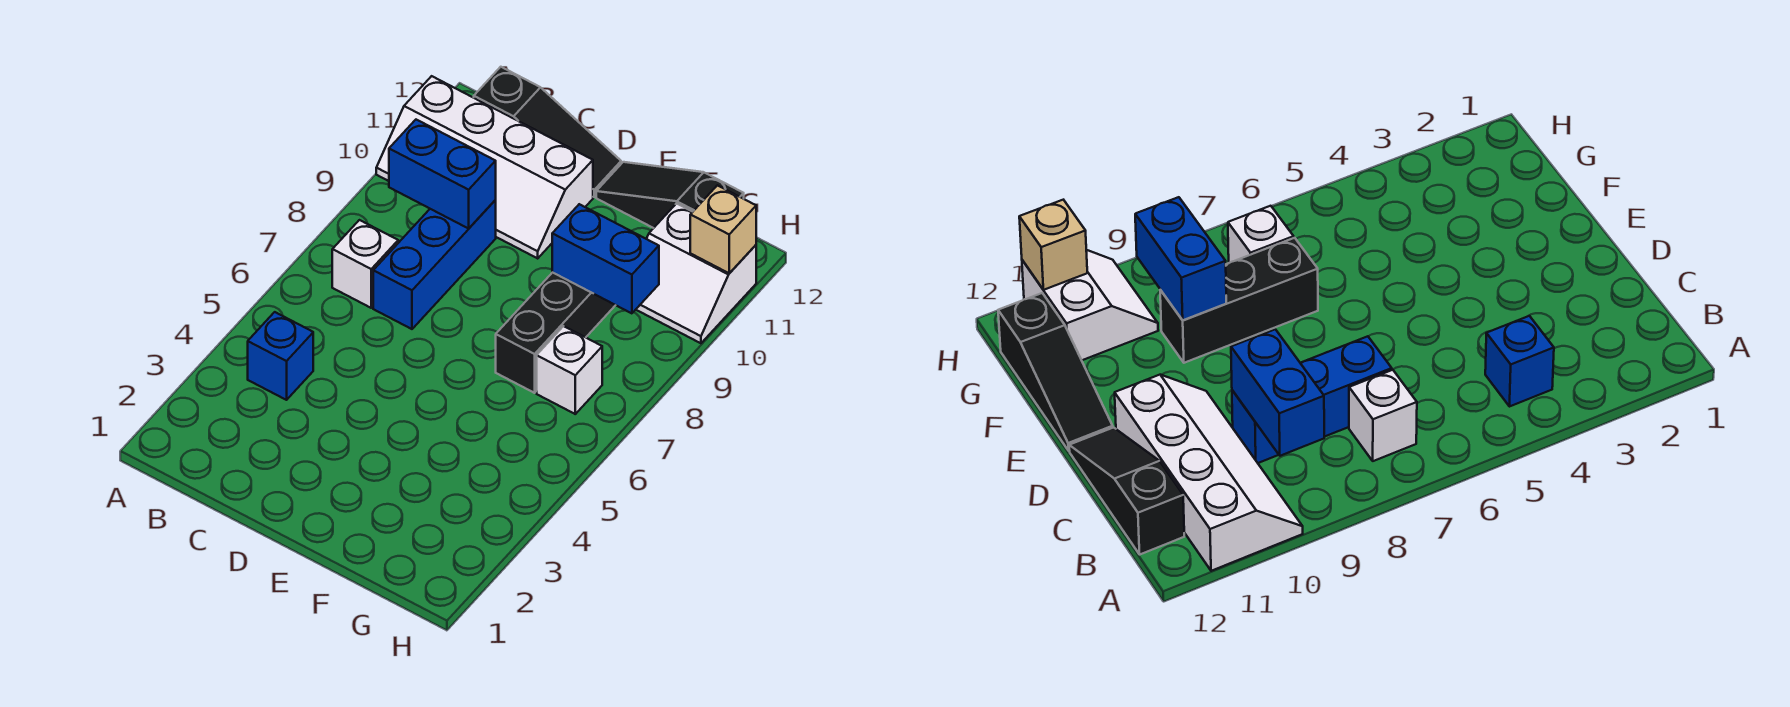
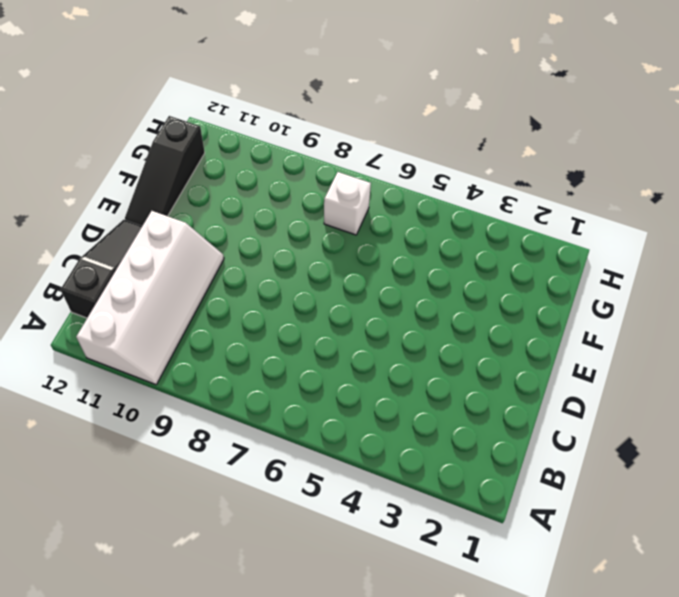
none -> blue brick B4 level 1
none -> white brick B7 level 1
none -> blue brick C7:C9 level 1

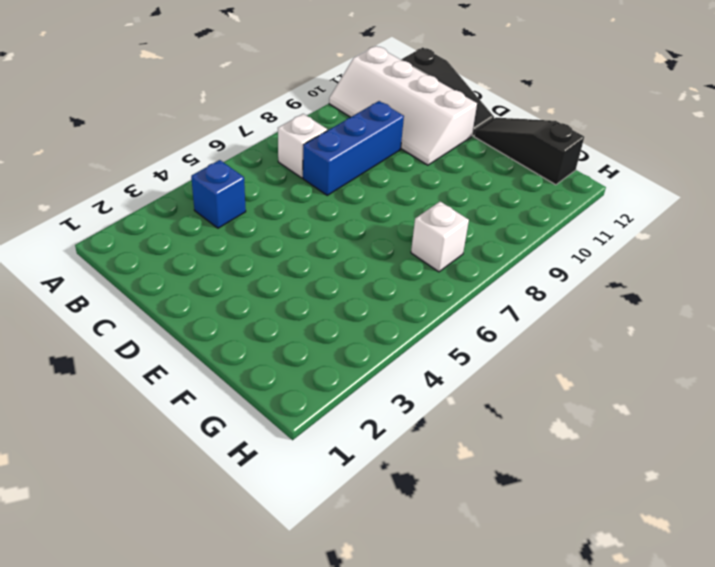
none -> black brick F7:F9 level 1
none -> white slope G10:H11 level 1 top 11
none -> blue brick B9:C9 level 2

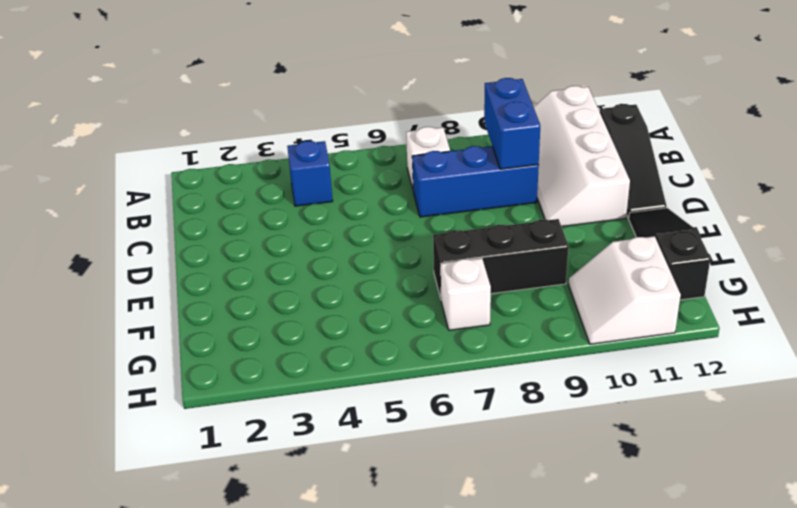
none -> blue brick F9:G9 level 2
none -> tan brick H11 level 2

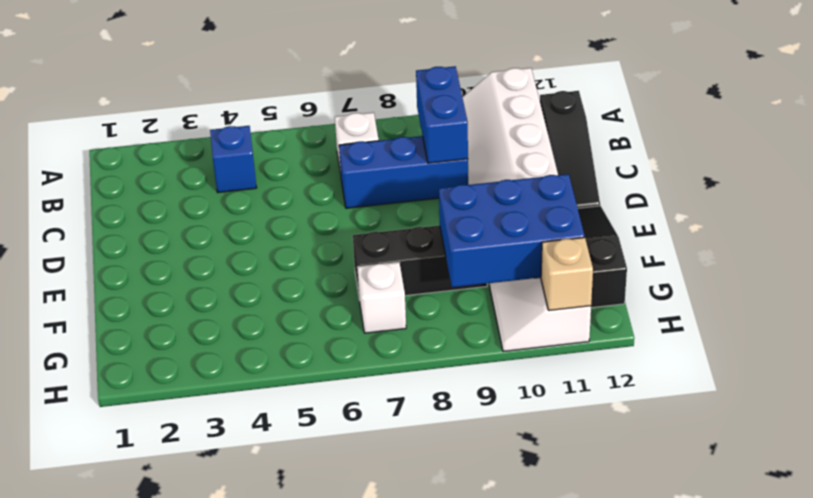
blue brick F9:G11 level 2 -> blue brick F9:G9 level 2

